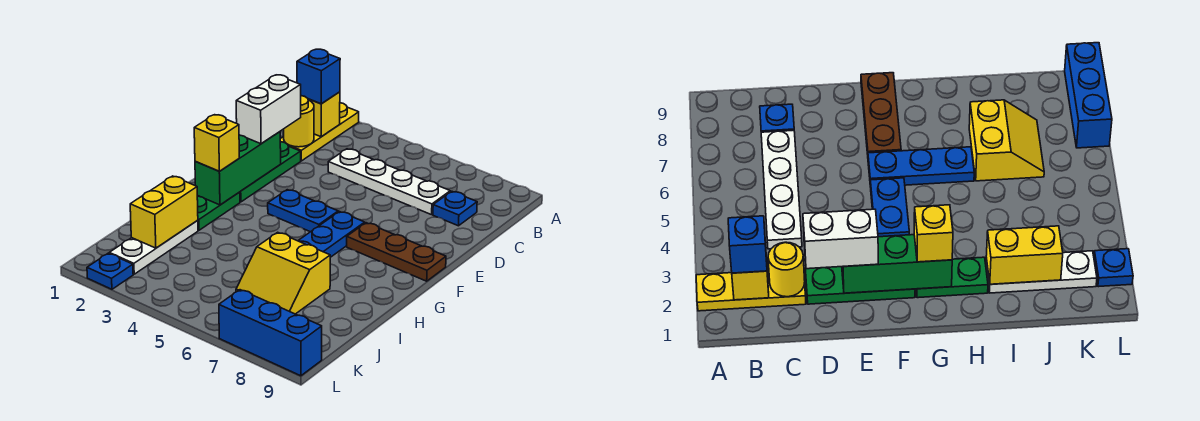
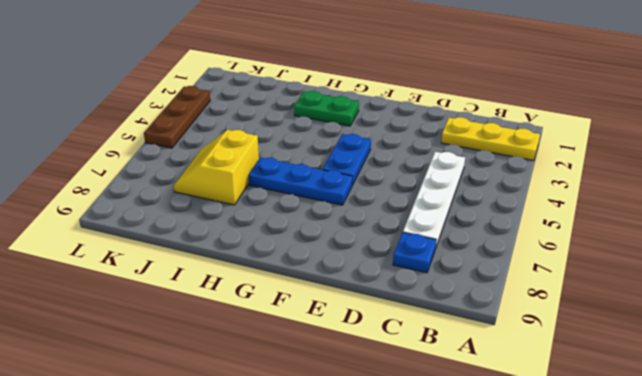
brown plate L3:L5 level 1 -> brown plate F7:F9 level 1
none -> green plate D2:F2 level 1
none -> white plate I2:K2 level 1
none -> blue plate L2 level 1

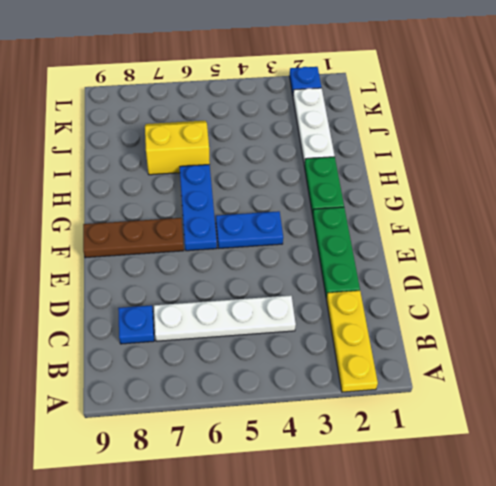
none -> blue brick L7:L9 level 1
none -> yellow brick B2 level 2
none -> yellow round brick C2 level 2

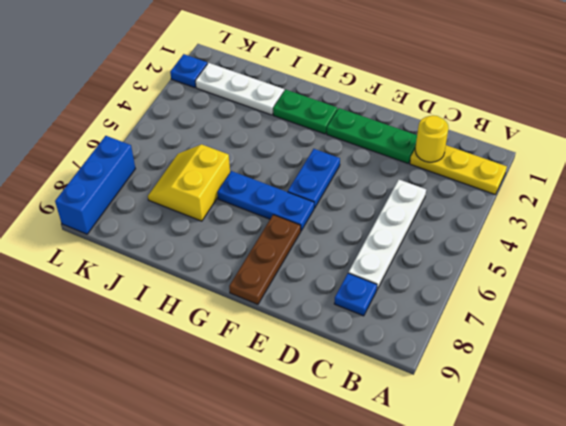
none -> yellow brick B2 level 2
none -> green brick E2:G2 level 2
none -> yellow brick I2:J2 level 2

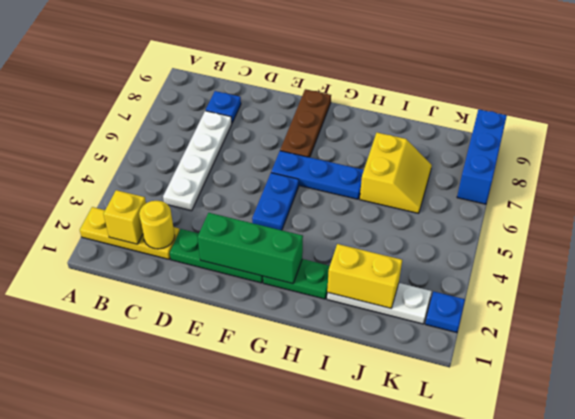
none -> blue brick B2 level 3
none -> white brick D2:E2 level 3
none -> yellow brick G2 level 3

